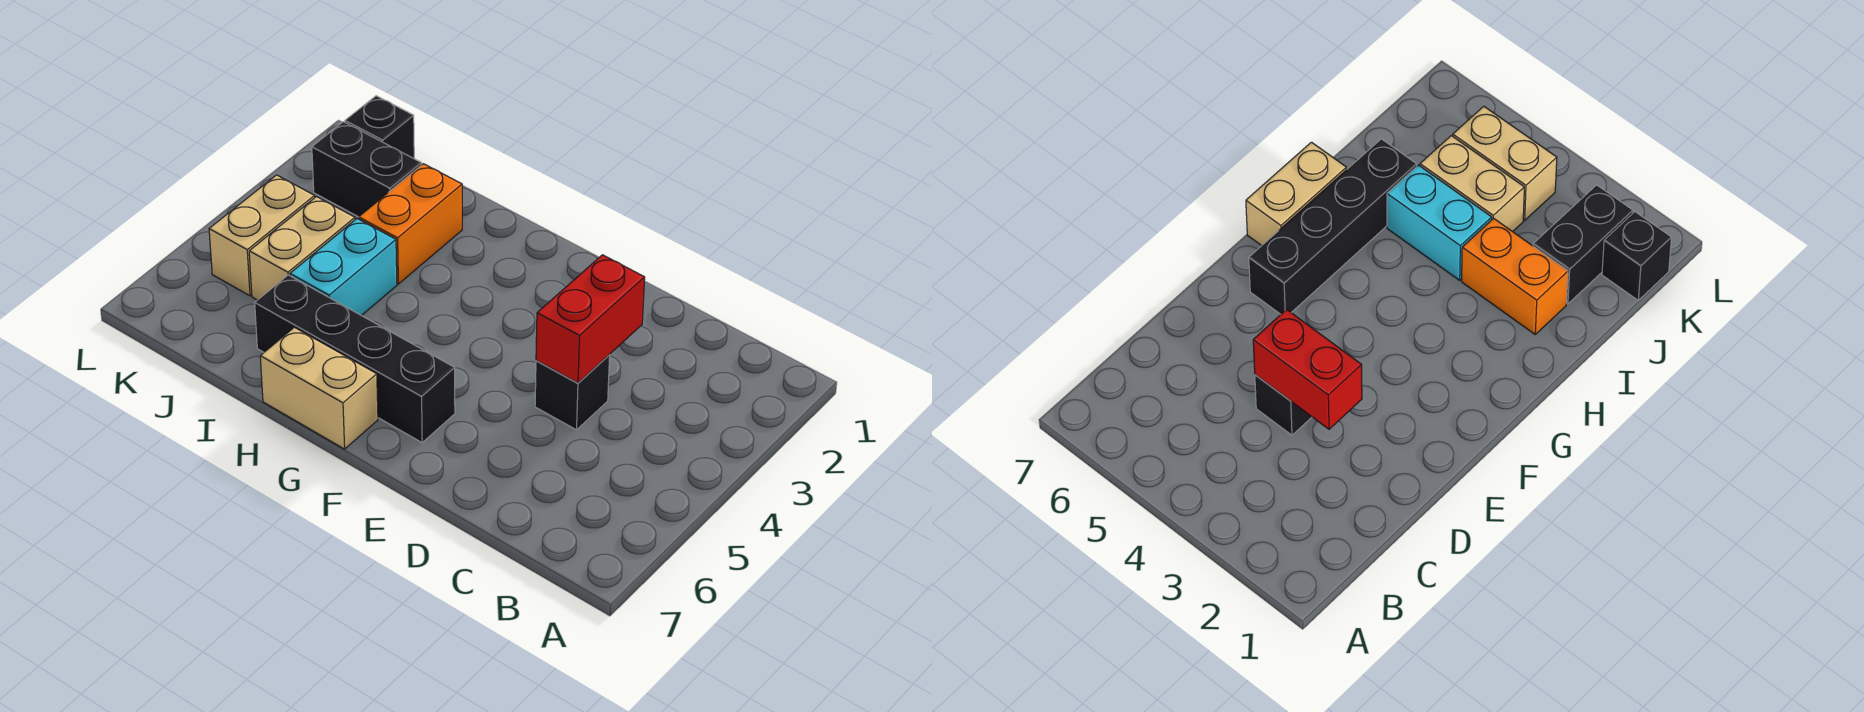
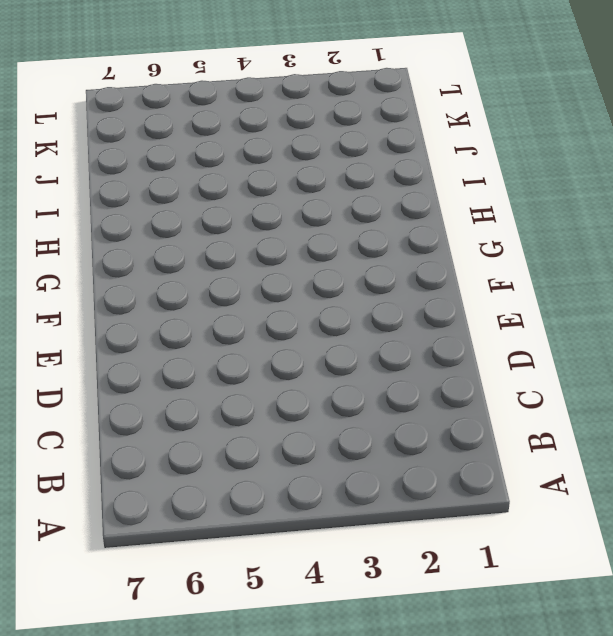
none -> black brick D4 level 1
none -> black brick F6:I6 level 1

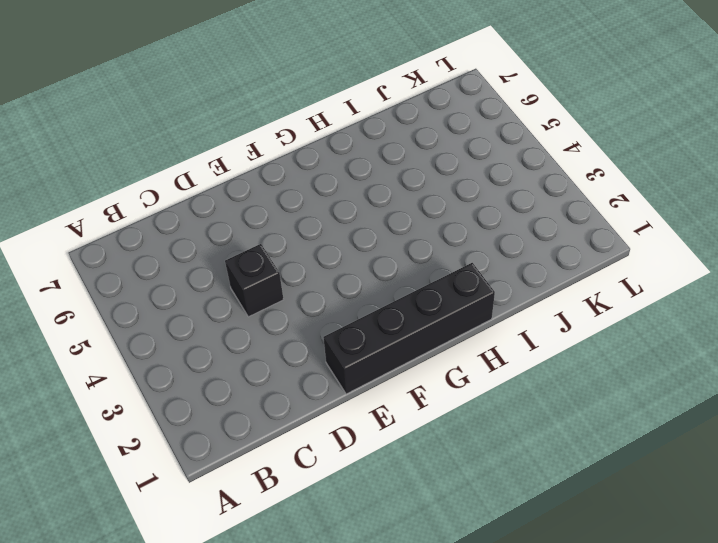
black brick E1:H1 level 1 -> black brick F6:I6 level 1
none -> tan brick G7:H7 level 1
none -> orange brick I2:I3 level 1

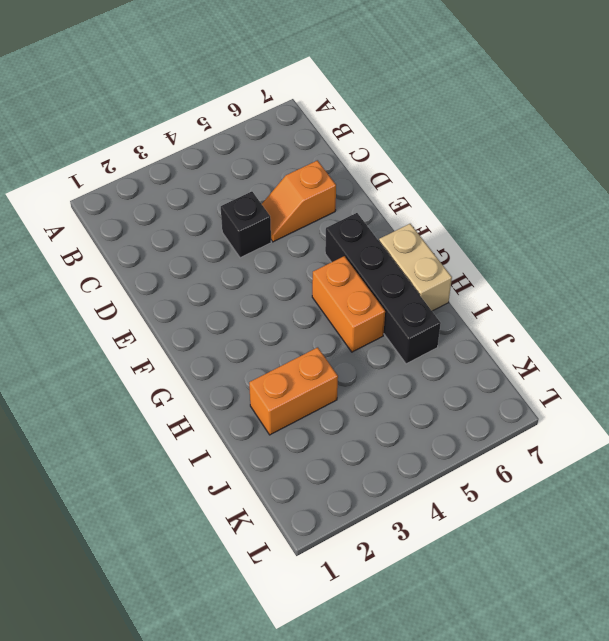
orange slope D5:D6 level 1 top 6 -> none
orange brick G5:H5 level 1 -> none
none -> cyan brick I4:I5 level 1
none -> black brick J2:K2 level 1

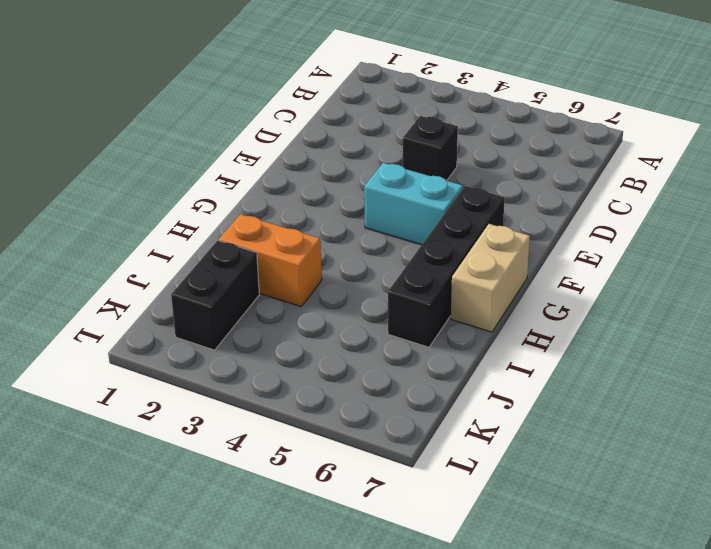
cyan brick F4:F5 level 1 -> cyan brick I4:I5 level 1
none -> tan brick J4:J5 level 1
none -> black brick K1 level 1

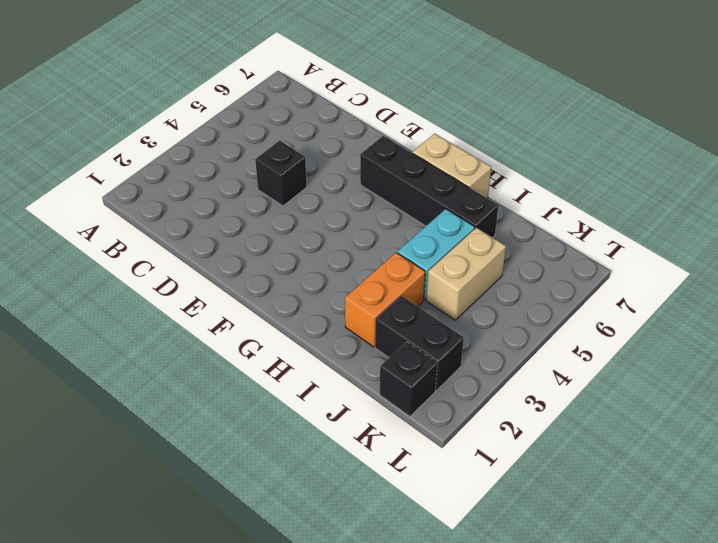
none -> tan brick K4:K5 level 1
none -> red brick D3:D4 level 2

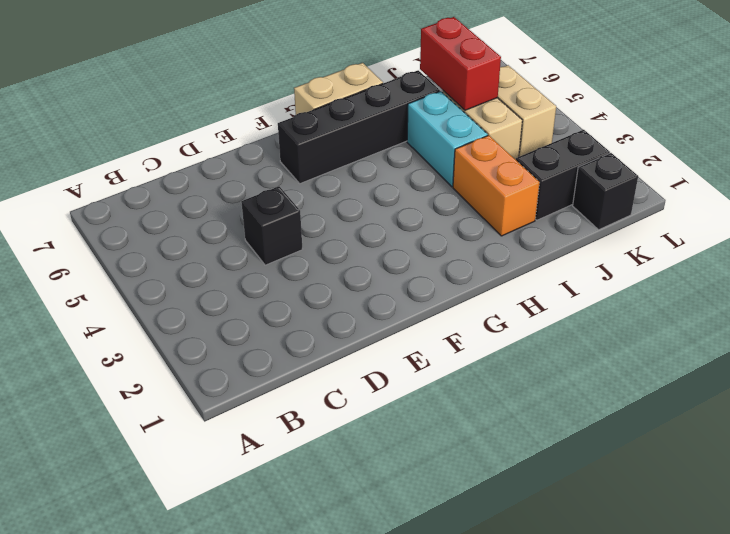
red brick J5:J6 level 2 -> red brick D3:D4 level 2

